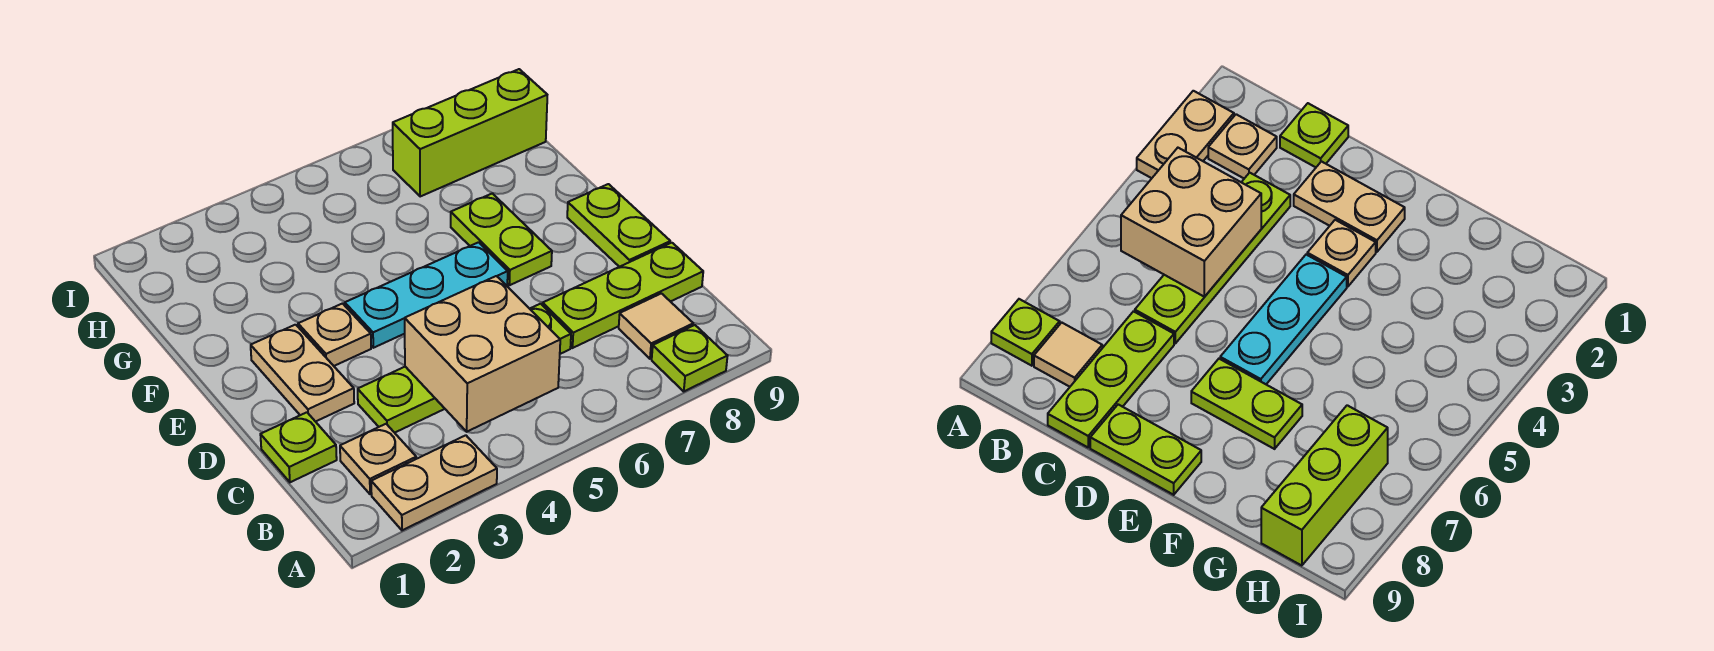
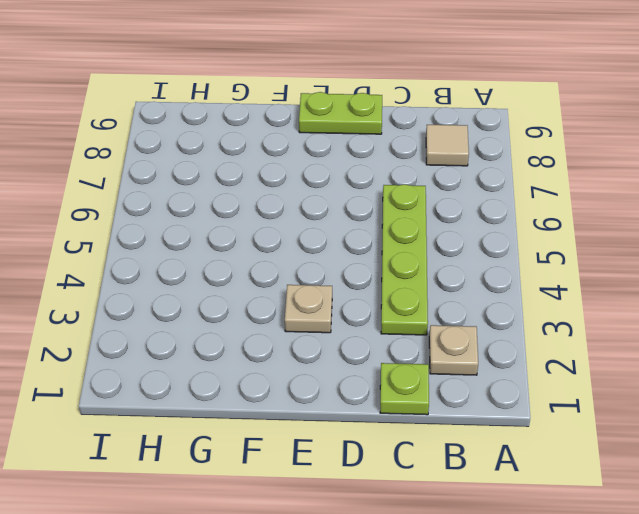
none -> tan plate A2:A3 level 1
none -> lime plate A8 level 1
none -> lime plate C7:C9 level 1

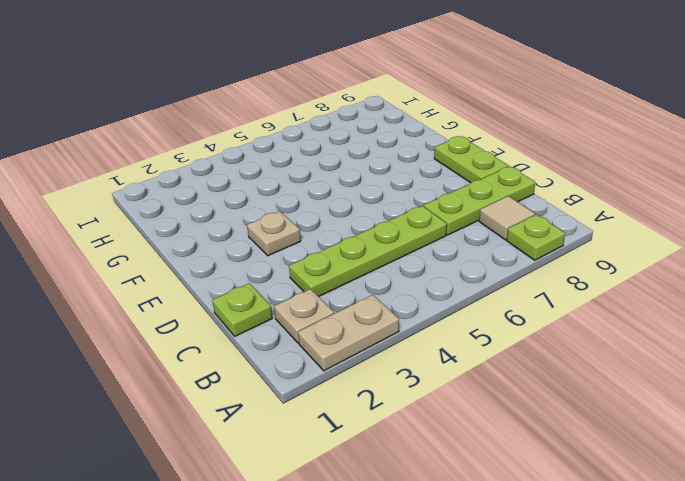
none -> tan plate D2:E2 level 1
none -> cyan plate E4:E6 level 1
none -> lime plate E7:F7 level 1

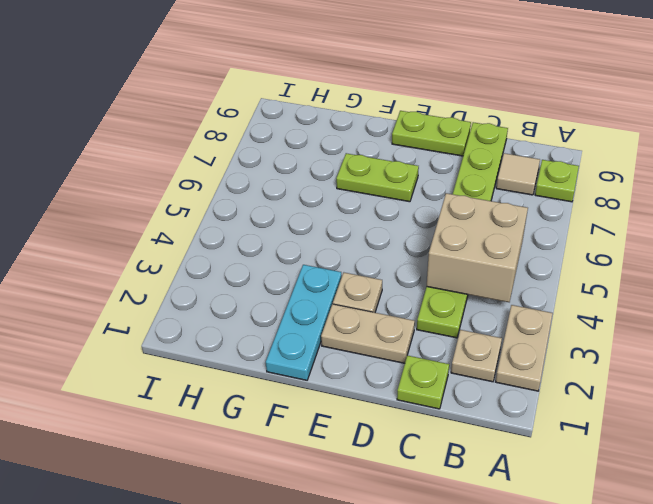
cyan plate F1:F3 level 1 -> cyan plate E4:E6 level 1
none -> lime brick H7:H9 level 1

